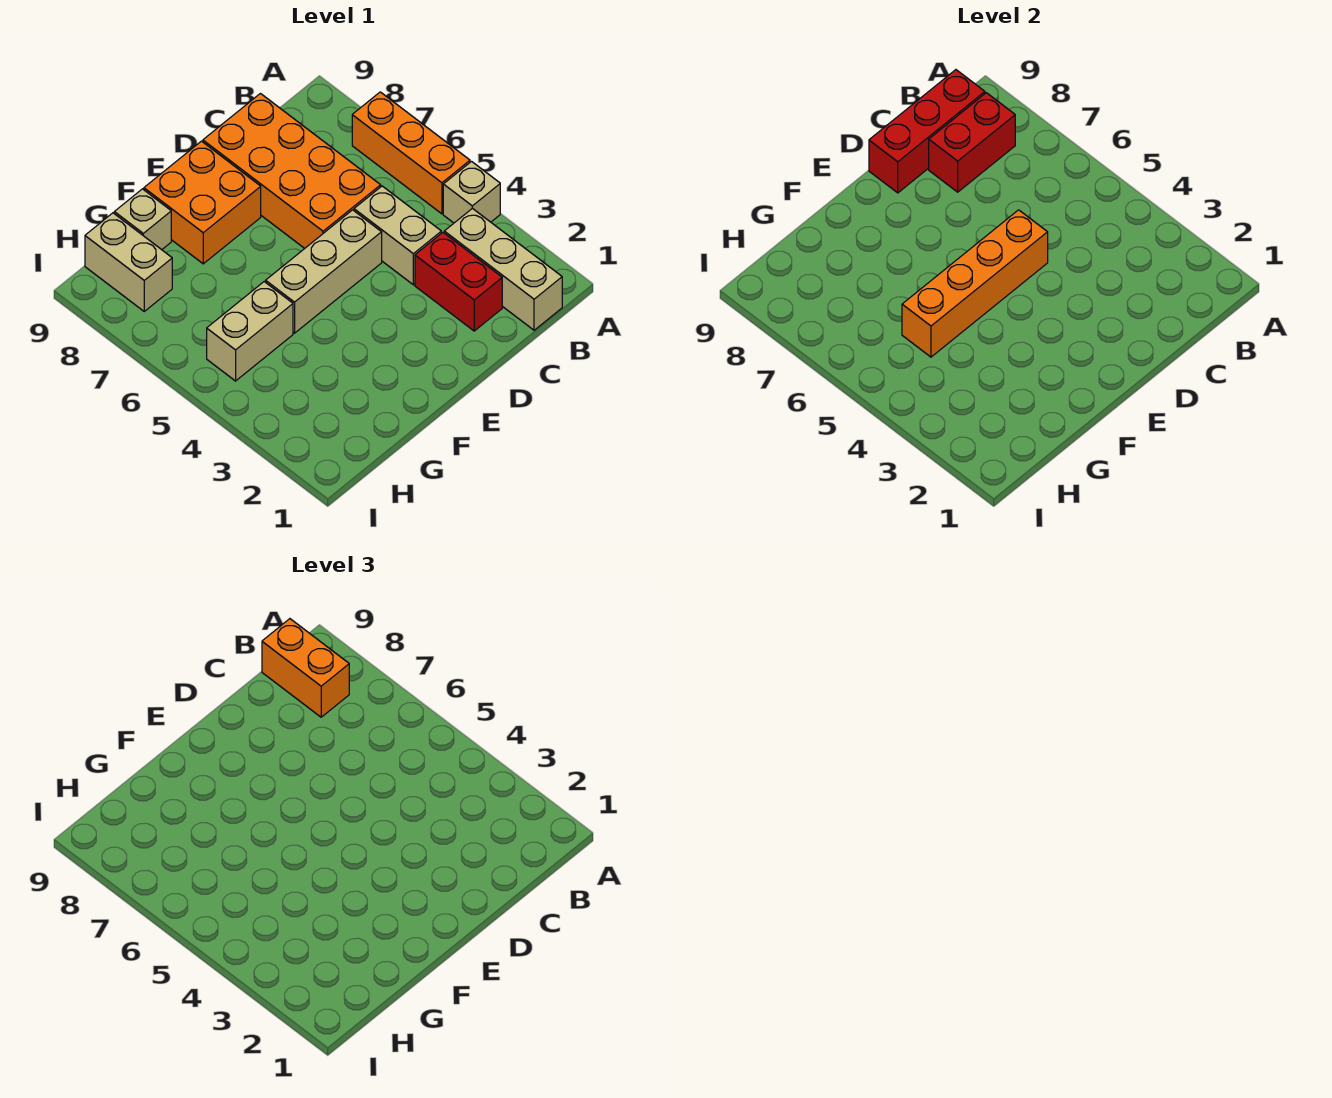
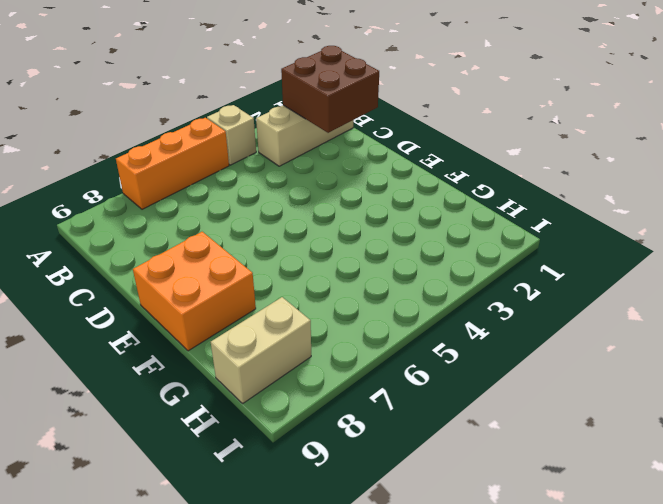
brown brick B1:C2 level 2 -> none
none -> red brick C2:C3 level 1
none -> tan brick C4:C5 level 1
none -> orange brick C6:D9 level 1

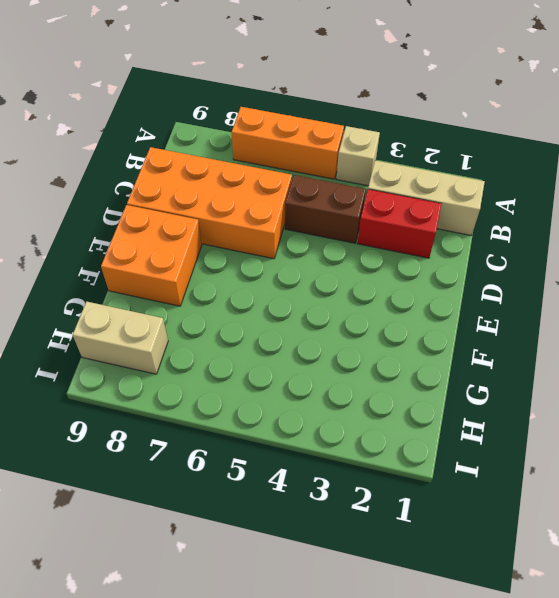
brown brick C4:C5 level 1 -> tan brick C4:C5 level 1
none -> tan brick D5:F5 level 1
none -> tan brick G5:H5 level 1
none -> tan brick G9 level 1

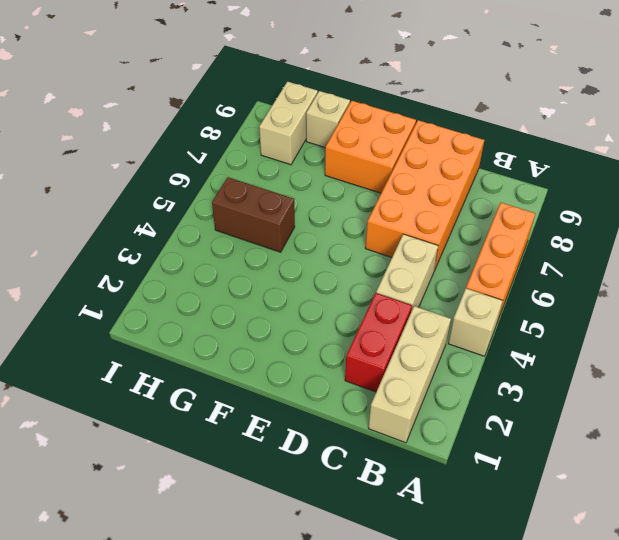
brown brick G5:H5 level 1 -> tan brick G5:H5 level 1
none -> tan brick D5:F5 level 1
none -> red brick B8:C8 level 2
none -> red brick B9:D9 level 2

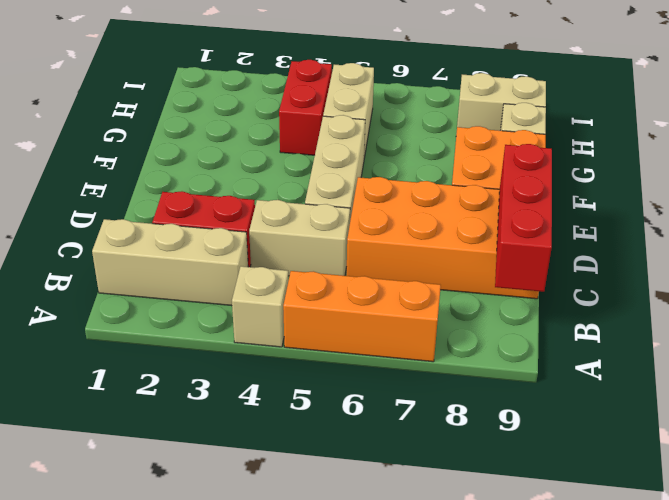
red brick G4:H4 level 1 -> red brick B8:C8 level 2
none -> orange brick D5:G5 level 2
none -> orange brick B8:B9 level 3

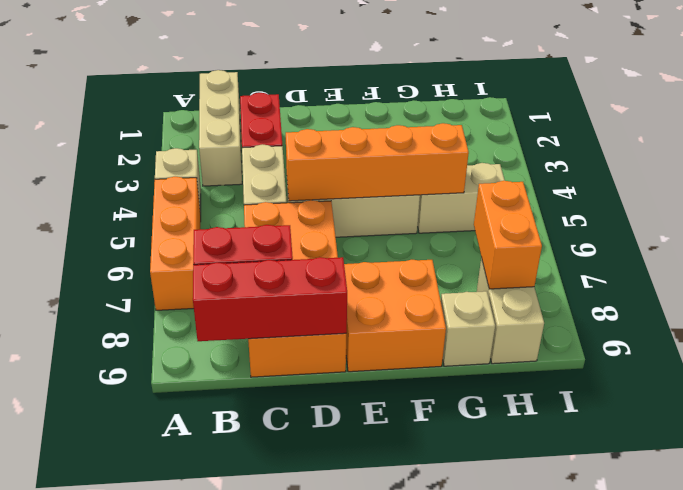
orange brick H7:H8 level 2 -> orange brick B8:B9 level 3

